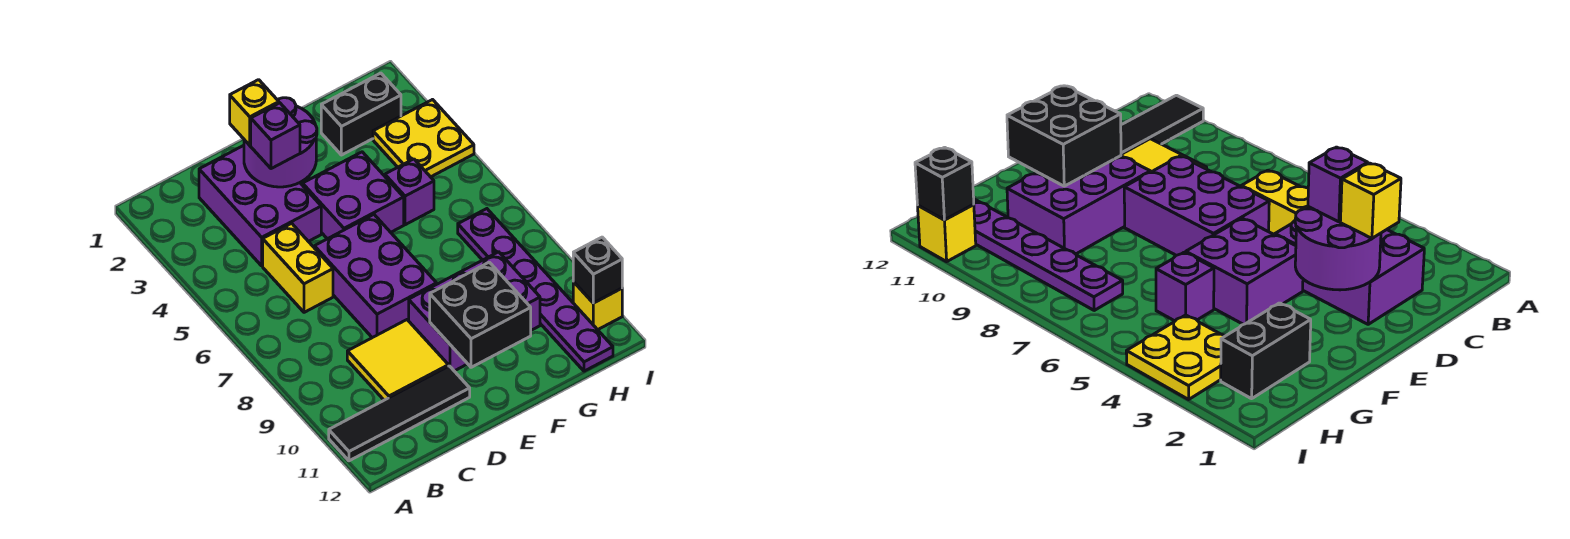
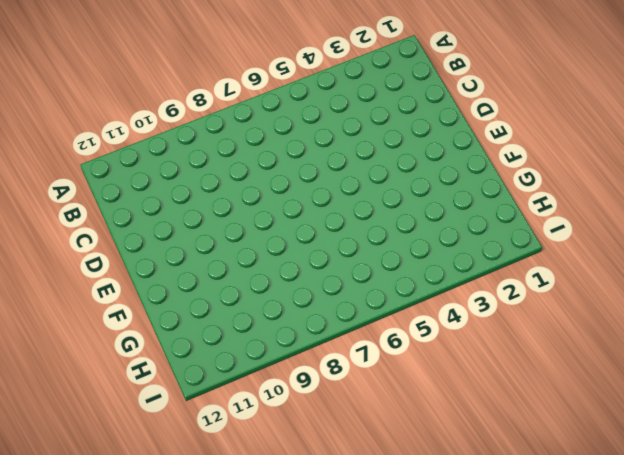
none -> black tile A11:D11 level 1
none -> purple brick C2:D4 level 1
none -> yellow brick C5:C6 level 1

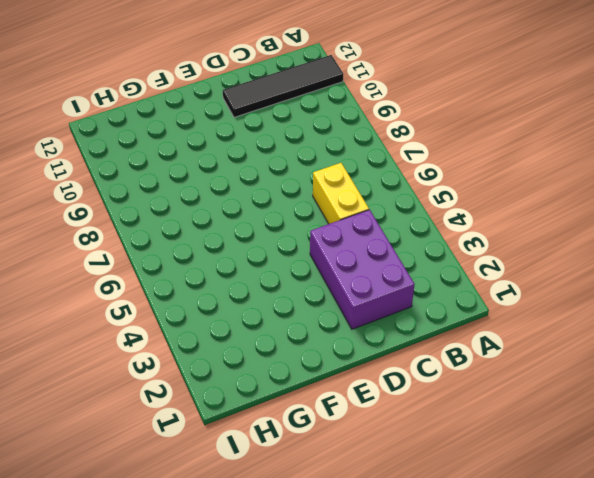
none -> yellow tile C9:D10 level 1
none -> purple brick D6:E8 level 1
none -> purple brick E4:F5 level 1

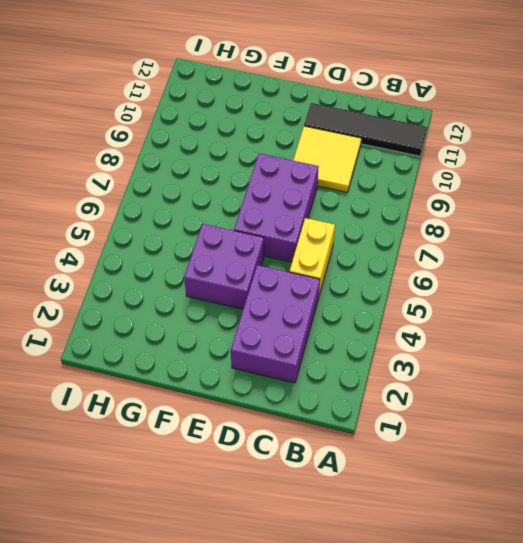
none -> purple brick E9:G10 level 1
none -> black brick G2:H2 level 1
none -> purple brick G5 level 1

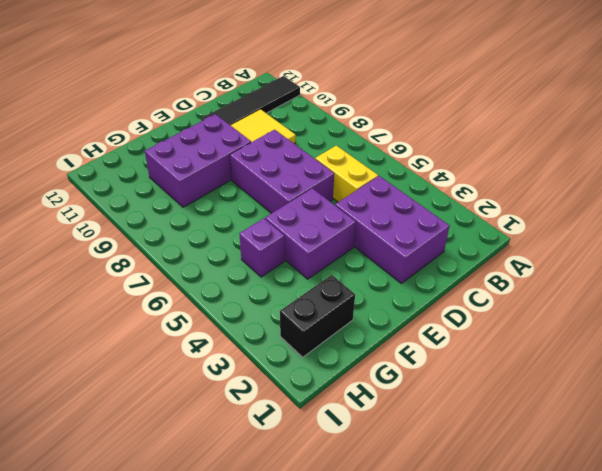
none -> yellow plate H3:I4 level 1
none -> purple plate H7:H12 level 1
none -> yellow brick I11 level 1

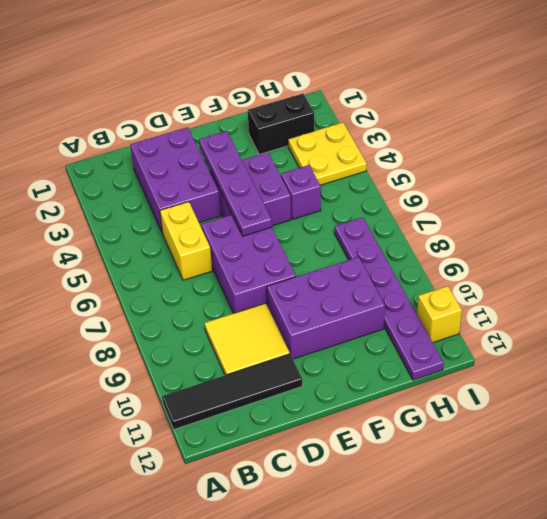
purple plate E3:E6 level 2 -> purple round brick D2:E3 level 2
none -> black brick E10:F11 level 2
none -> black brick I11 level 2
none -> yellow brick D2 level 3

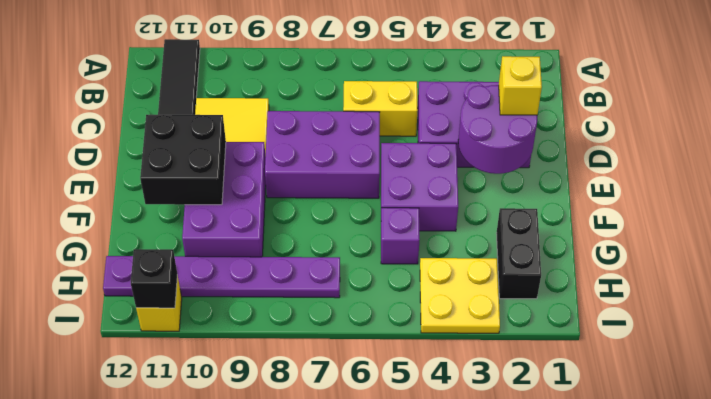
none -> purple brick D3 level 3

